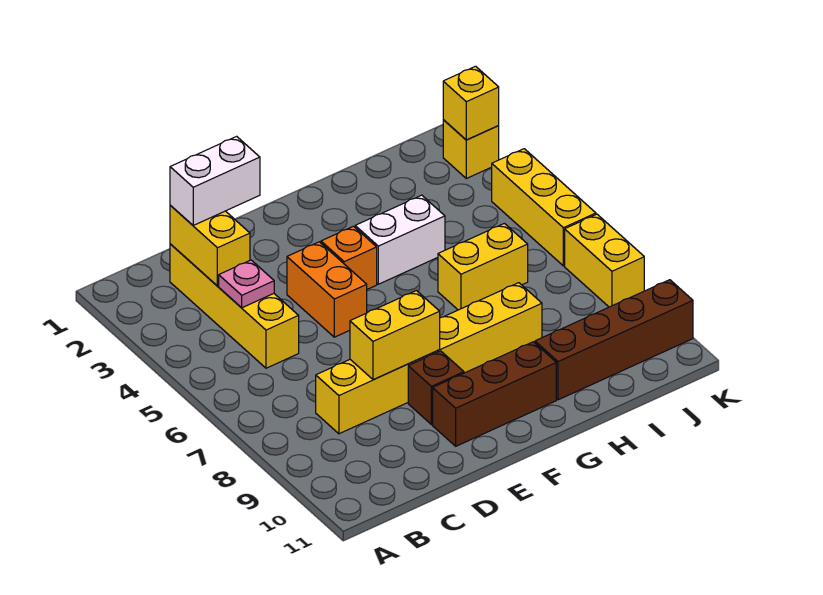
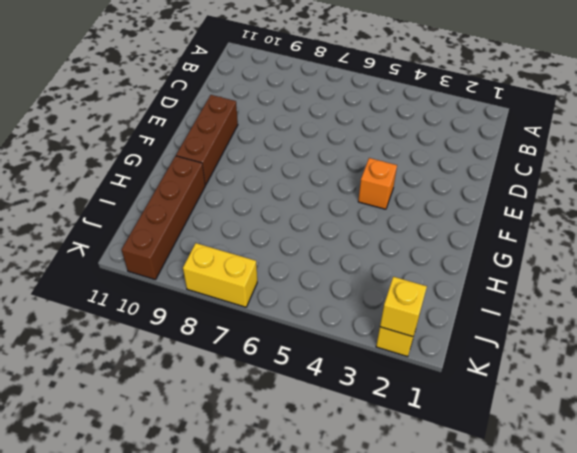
none -> yellow brick C2:C5 level 1
none -> yellow brick C8:H8 level 1
none -> orange brick E4:E5 level 1

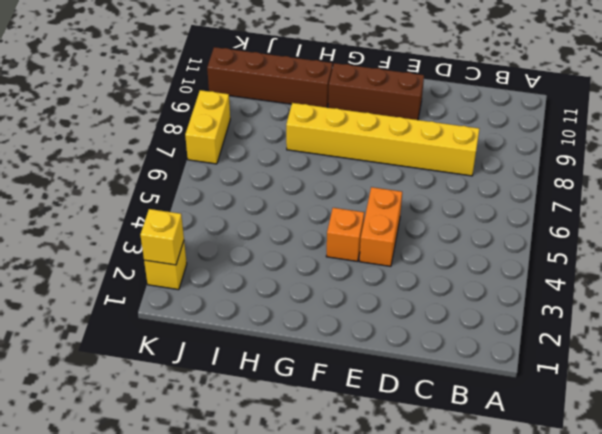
none -> yellow brick C2:C5 level 1
none -> brown brick E9 level 1
none -> white brick G4:H4 level 1

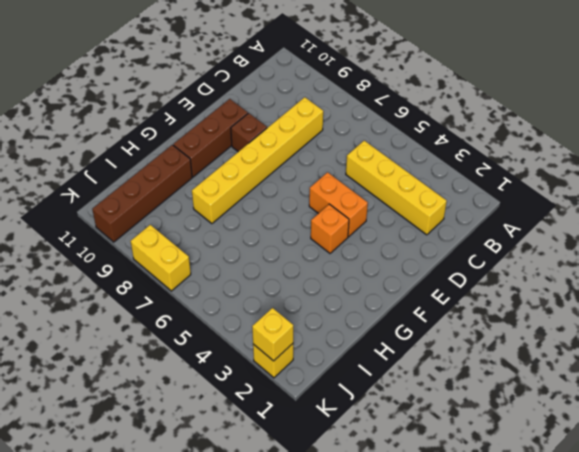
none -> white brick G4:H4 level 1
none -> yellow brick H6:I6 level 1
none -> yellow brick K4:K6 level 1

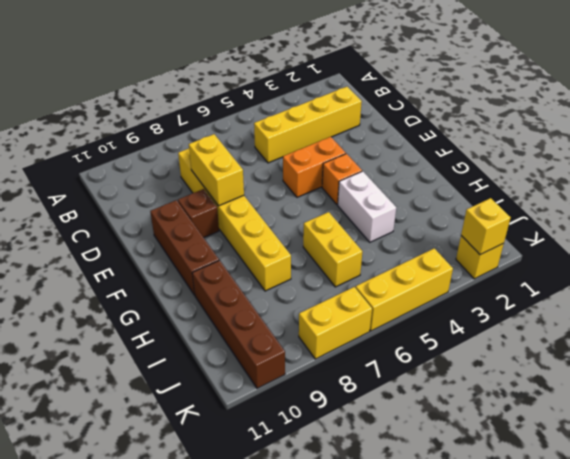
none -> yellow brick C2:C3 level 2
none -> pink plate C4 level 2
none -> white brick C2:D2 level 3

